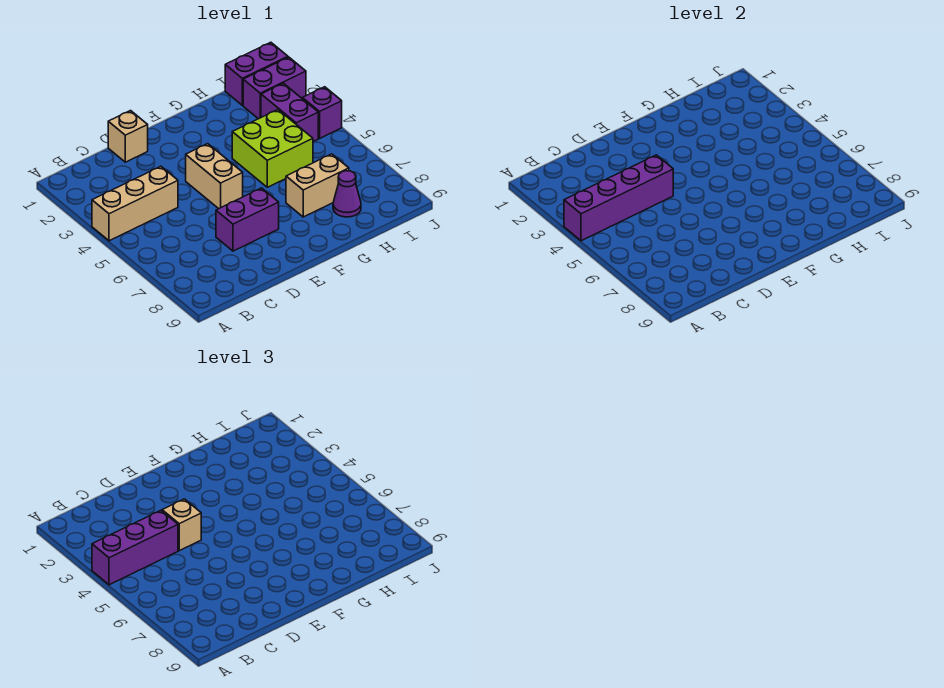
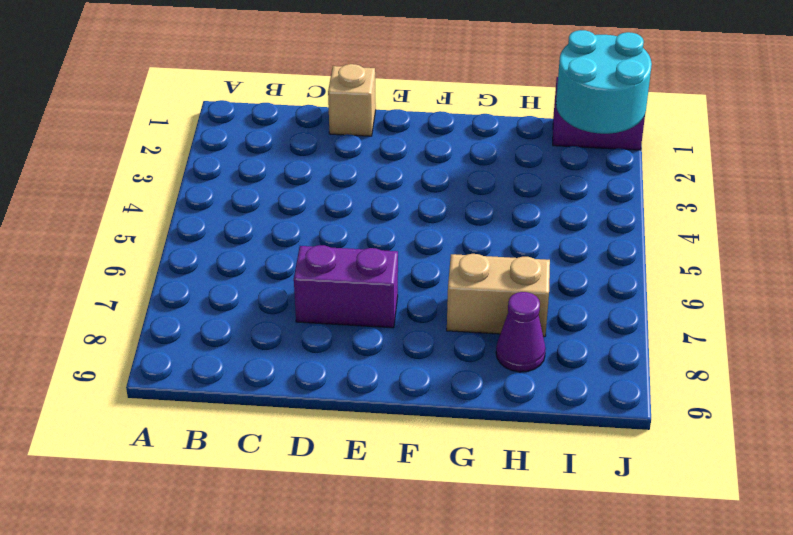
cyan round brick I1:J2 level 2 -> none
none -> tan brick A4:C4 level 1
none -> tan brick E4:E5 level 1
none -> lime brick G4:H5 level 1

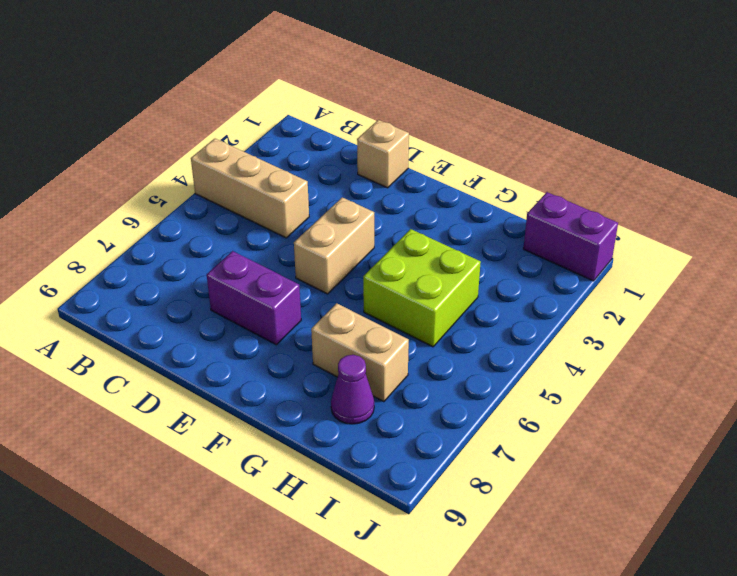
none -> purple brick I2:J2 level 1
none -> purple brick I3:I4 level 1
none -> purple brick J4 level 1

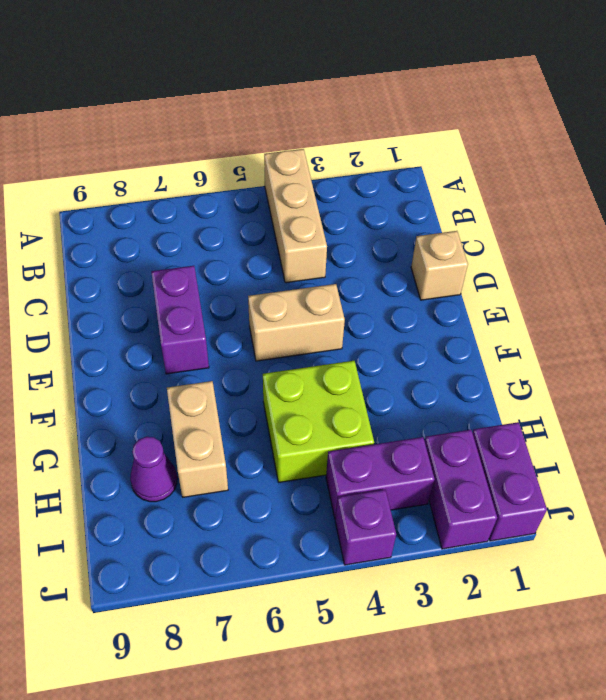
none -> purple brick A4:D4 level 2
none -> purple brick A4:C4 level 3
none -> tan brick D4 level 3

